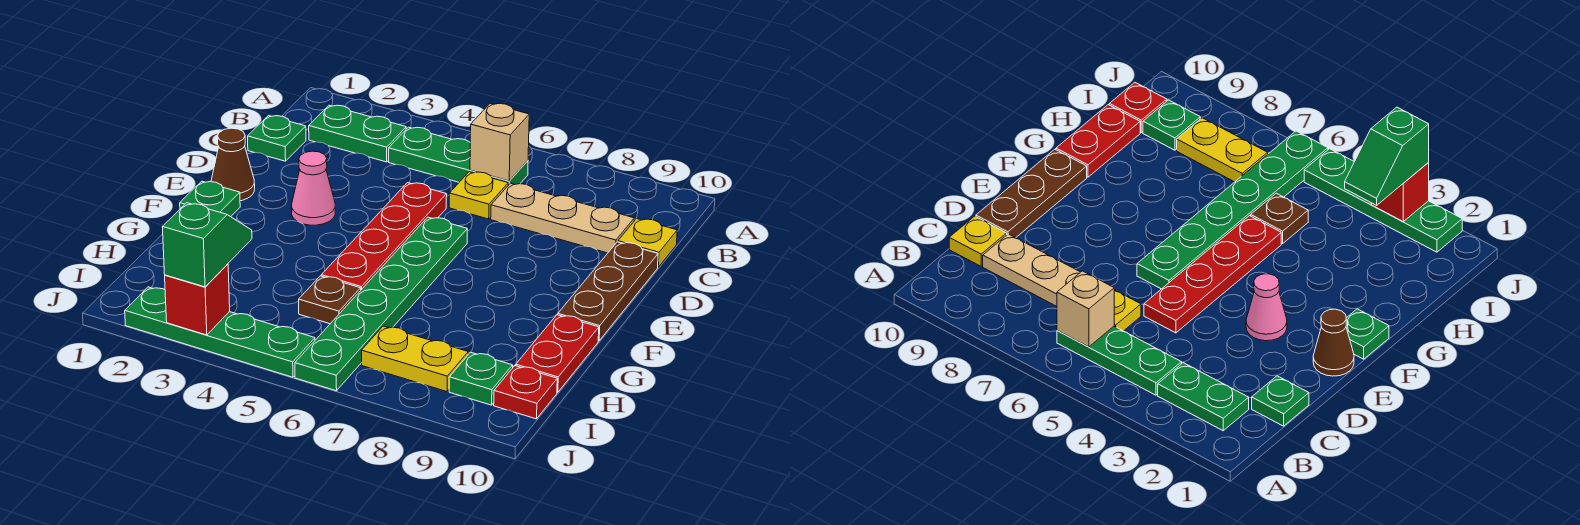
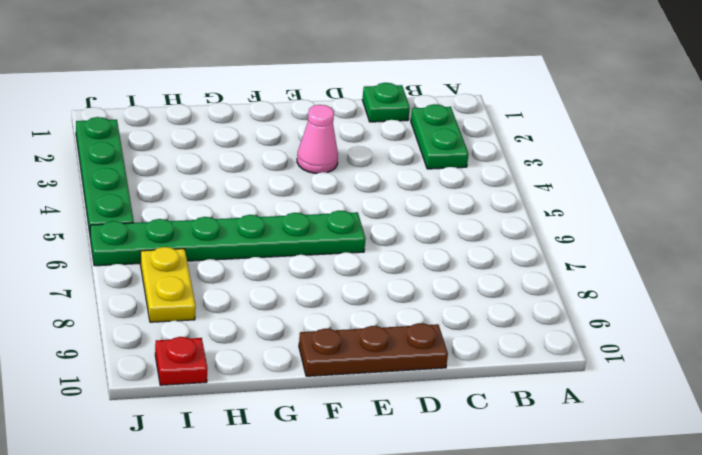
none -> green plate B4:B6 level 1
none -> yellow plate C6 level 1
none -> tan plate C7:C9 level 1

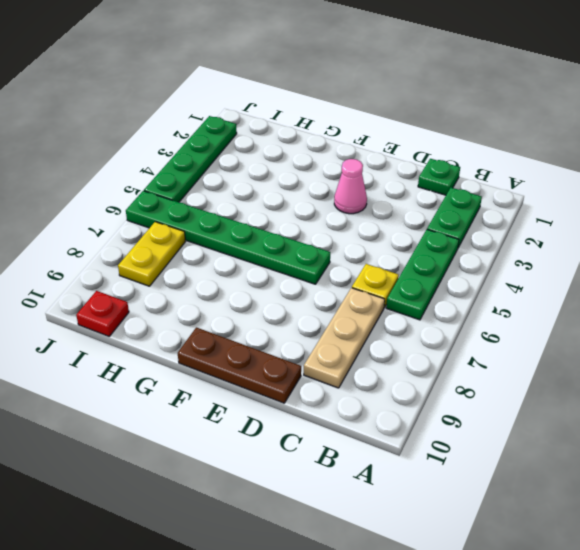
none -> yellow plate C10 level 1
none -> red plate D5:G5 level 1
none -> brown cone E1 level 1

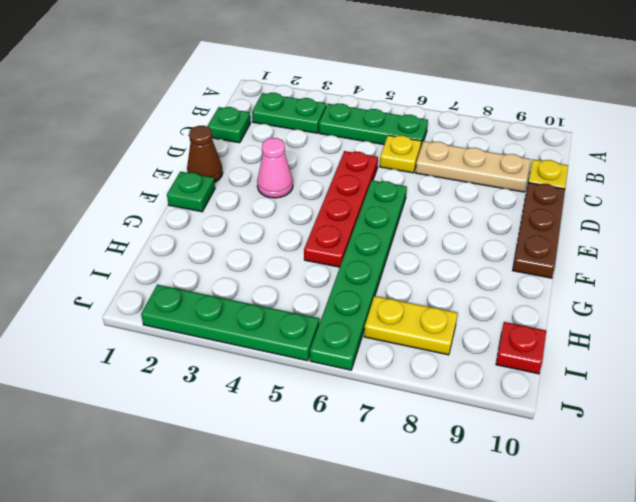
none -> red plate G10:H10 level 1
none -> brown plate H5 level 1
none -> green plate I9 level 1

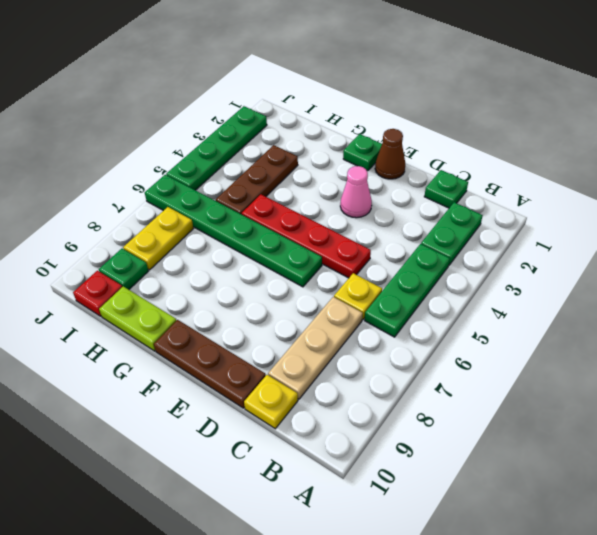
lime plate G10:H10 level 1 -> red plate G10:H10 level 1
brown plate H3:H5 level 1 -> brown plate H5 level 1
none -> tan brick B6 level 2
none -> red brick J3 level 2
none -> green slope I3:J3 level 3 top J

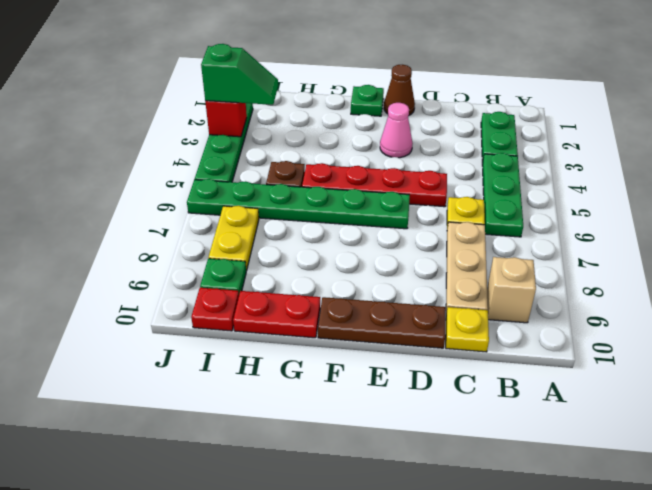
tan brick B9 level 1 -> tan brick B6 level 2
none -> green plate C1 level 1

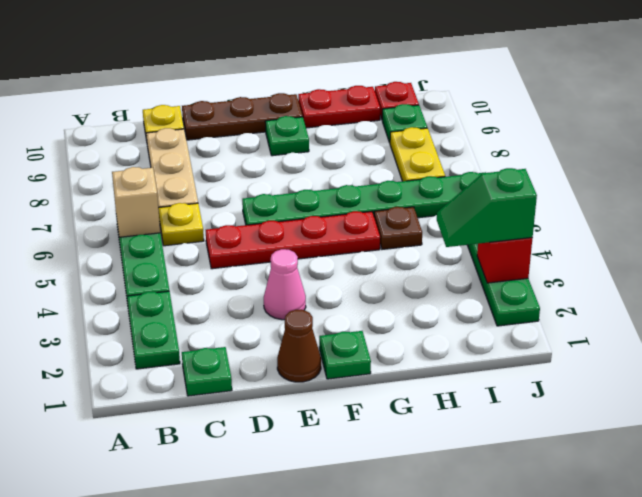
green plate F9 level 1 -> none

